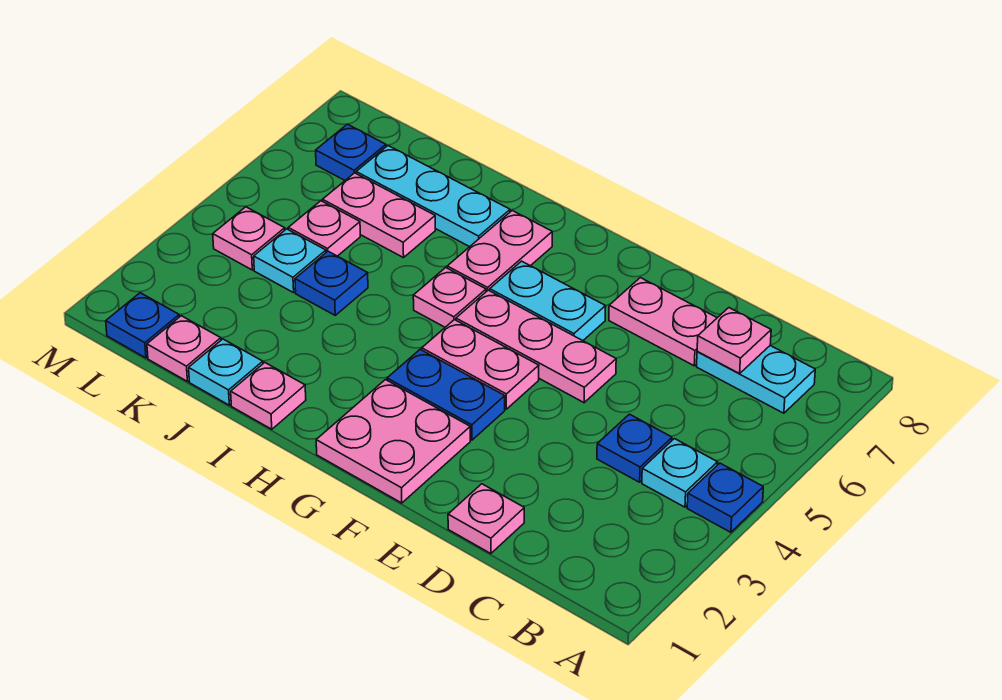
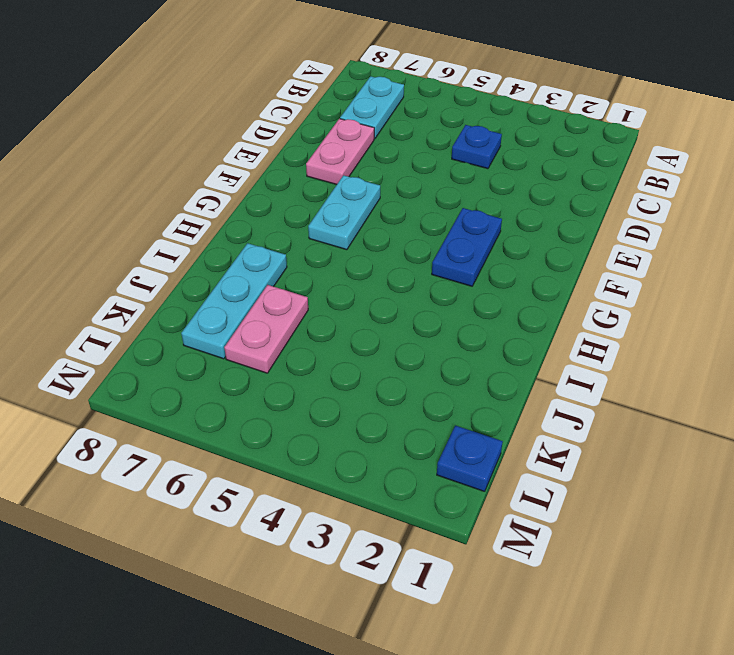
none -> blue plate A4 level 1
none -> cyan plate B4 level 1
none -> pink plate D1 level 1

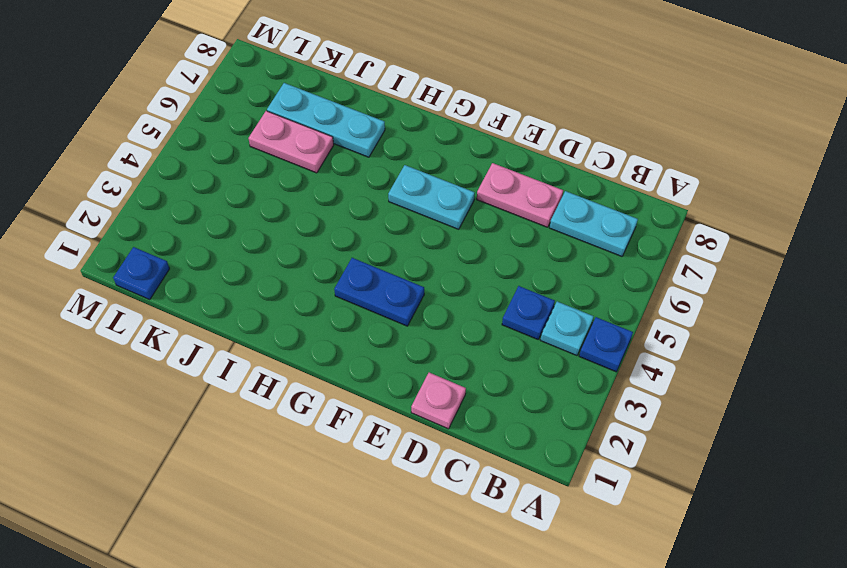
none -> pink plate E5:G5 level 1
none -> pink plate F1:G2 level 1
none -> pink plate F4:G4 level 1

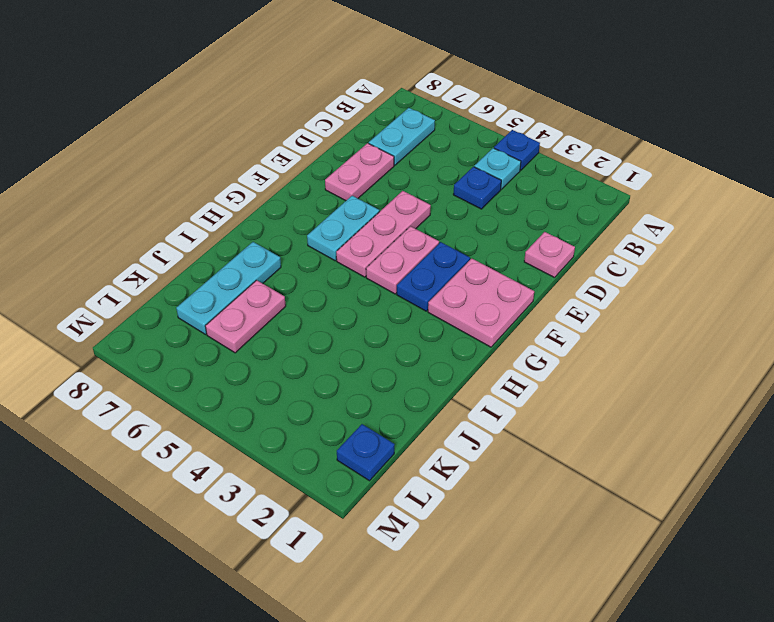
none -> pink plate H5 level 1
none -> pink plate H6:H7 level 1
none -> pink plate I1 level 1

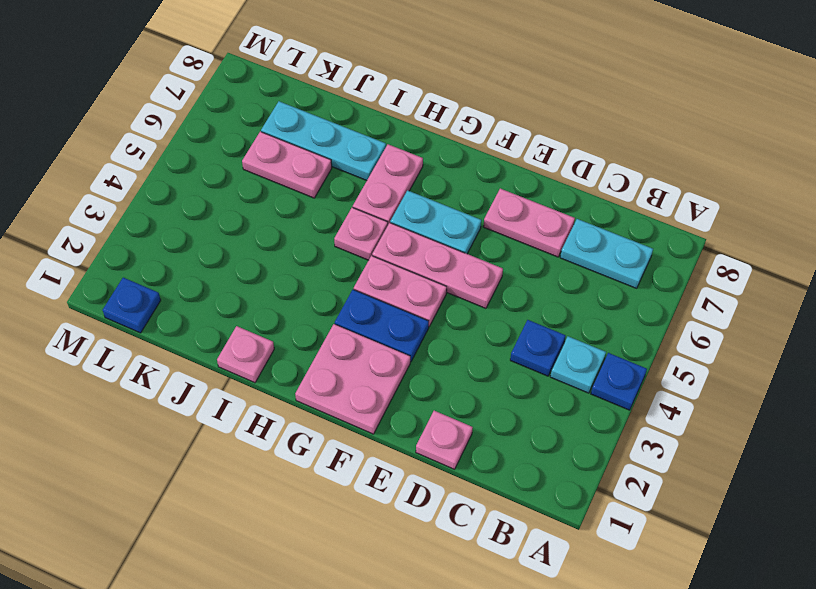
none -> cyan plate J1 level 1
none -> blue plate J4 level 1
none -> pink plate K1 level 1

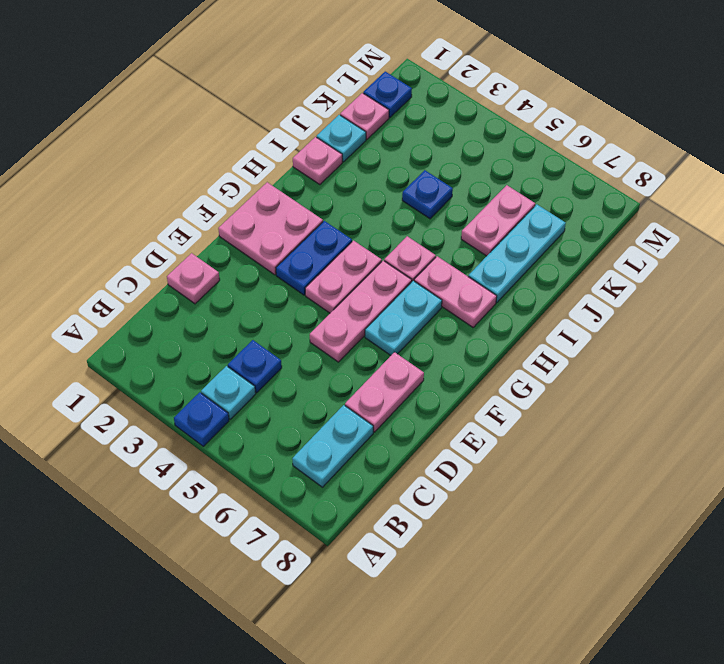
none -> cyan plate K4 level 1
none -> pink plate K5 level 1
none -> pink plate L4 level 1

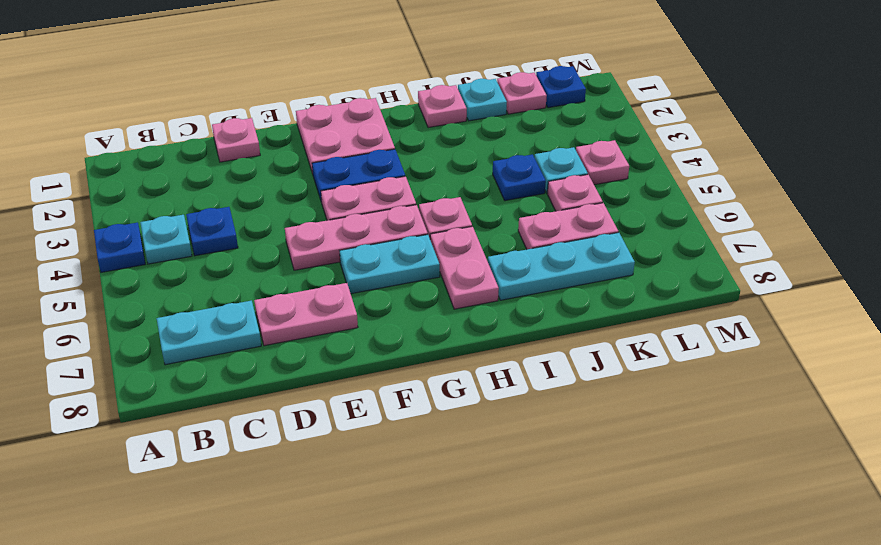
none -> blue plate L7 level 1
none -> pink plate C7 level 2

